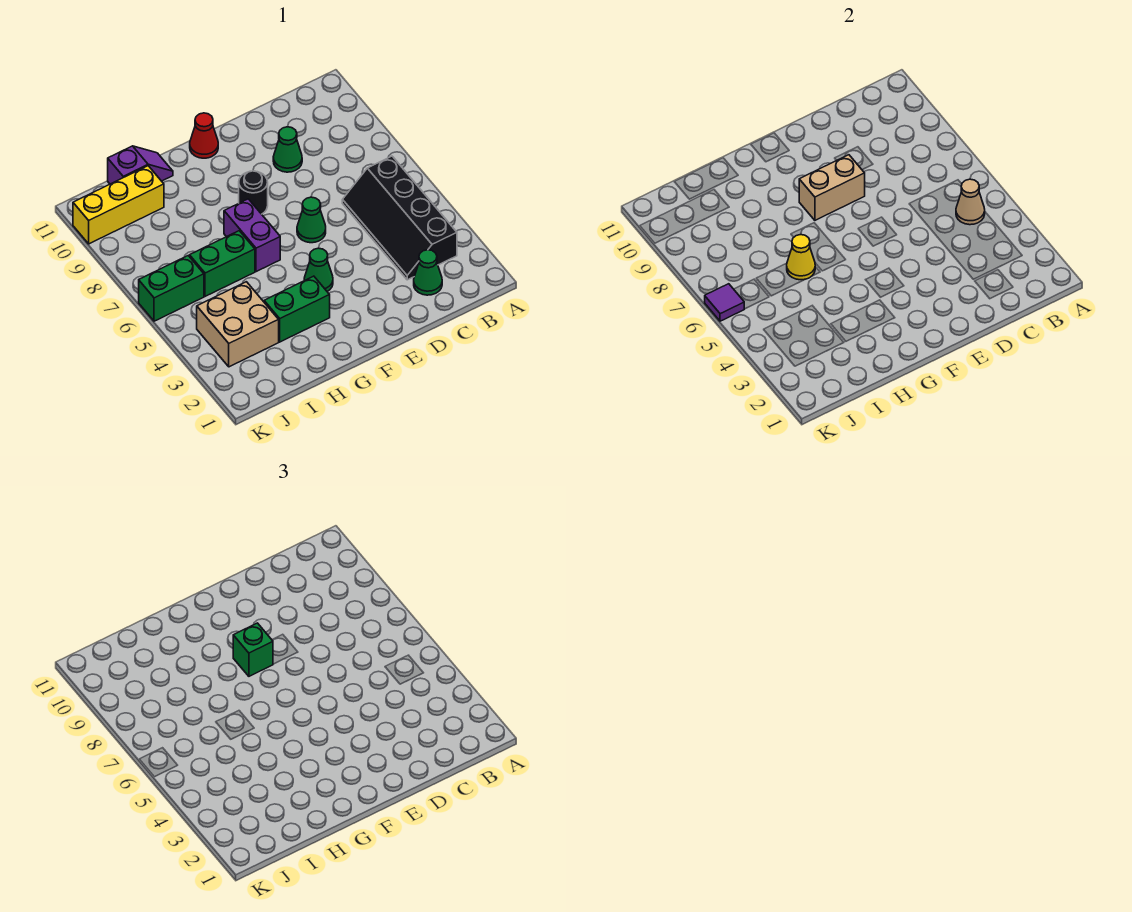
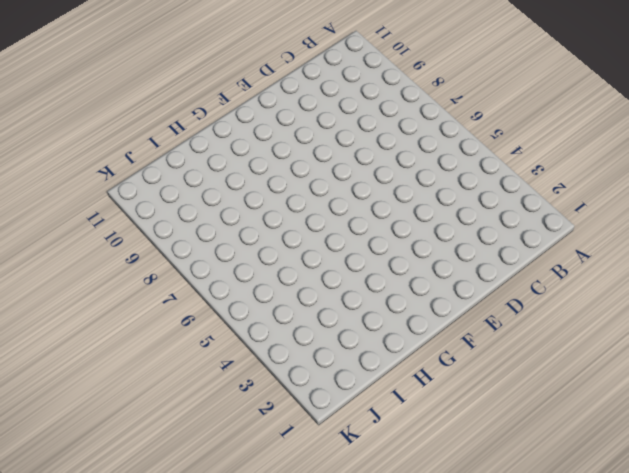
none -> black slope B3:C6 level 1 top B
none -> green cone C2 level 1
none -> green cone D9 level 1

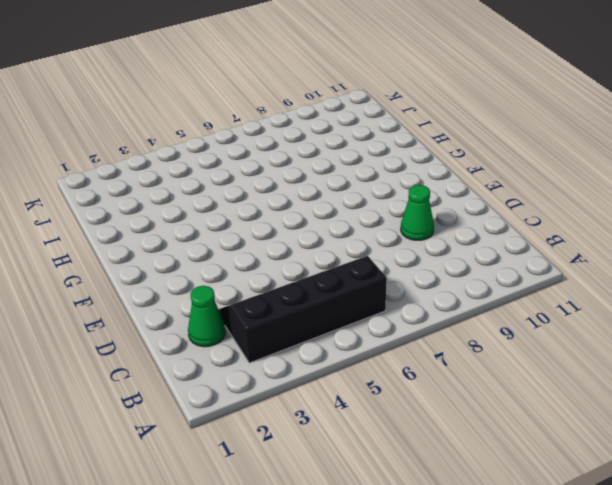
none -> green cone E6 level 1
none -> green cone F4 level 1
none -> black round brick F8 level 1

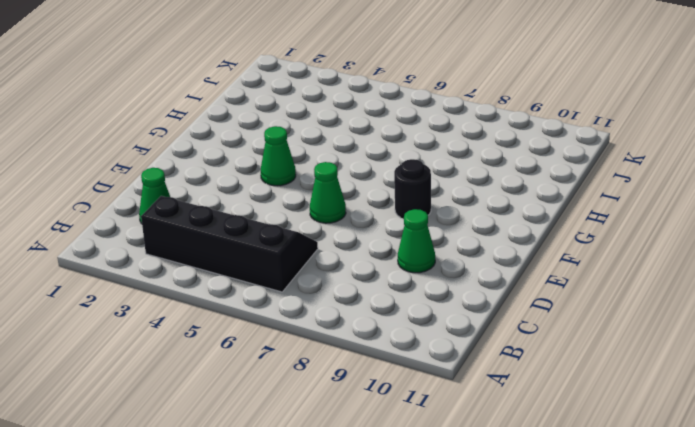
none -> red cone F11 level 1
none -> green brick G3:H3 level 1
none -> purple brick G6:G7 level 1

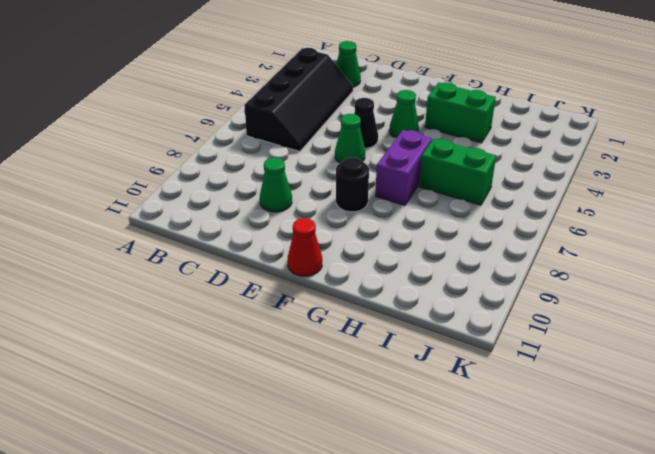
black cone E5 level 1 -> none
none -> purple slope H11:I11 level 1 top I
none -> tan brick I3:J4 level 1
none -> yellow brick I10:K10 level 1

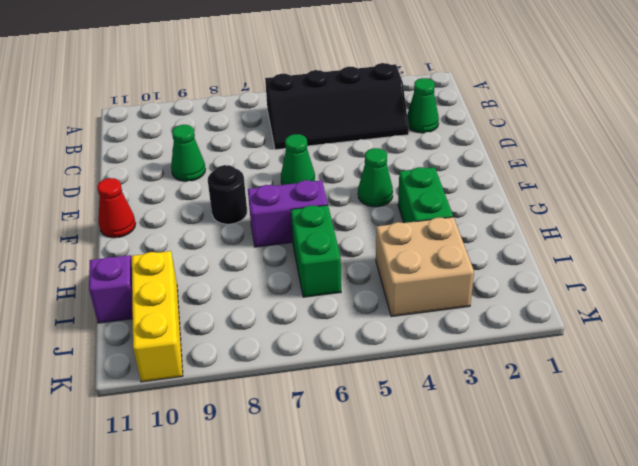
none -> green brick J6:K6 level 1
none -> tan cone B5 level 2
none -> tan brick E8:F8 level 2

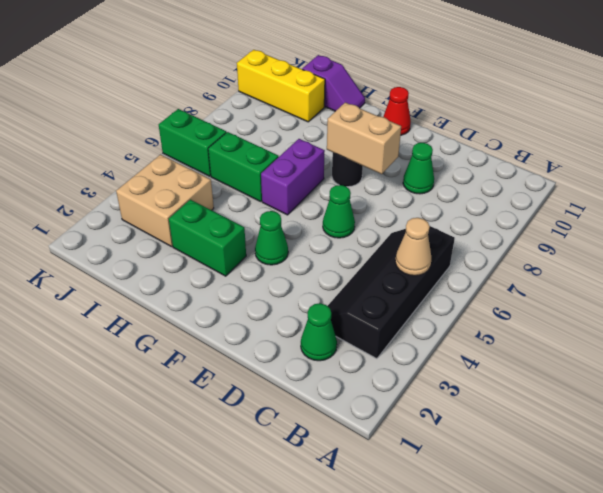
none -> yellow cone H6 level 2
none -> purple tile K6 level 2
none -> green brick F8 level 3

